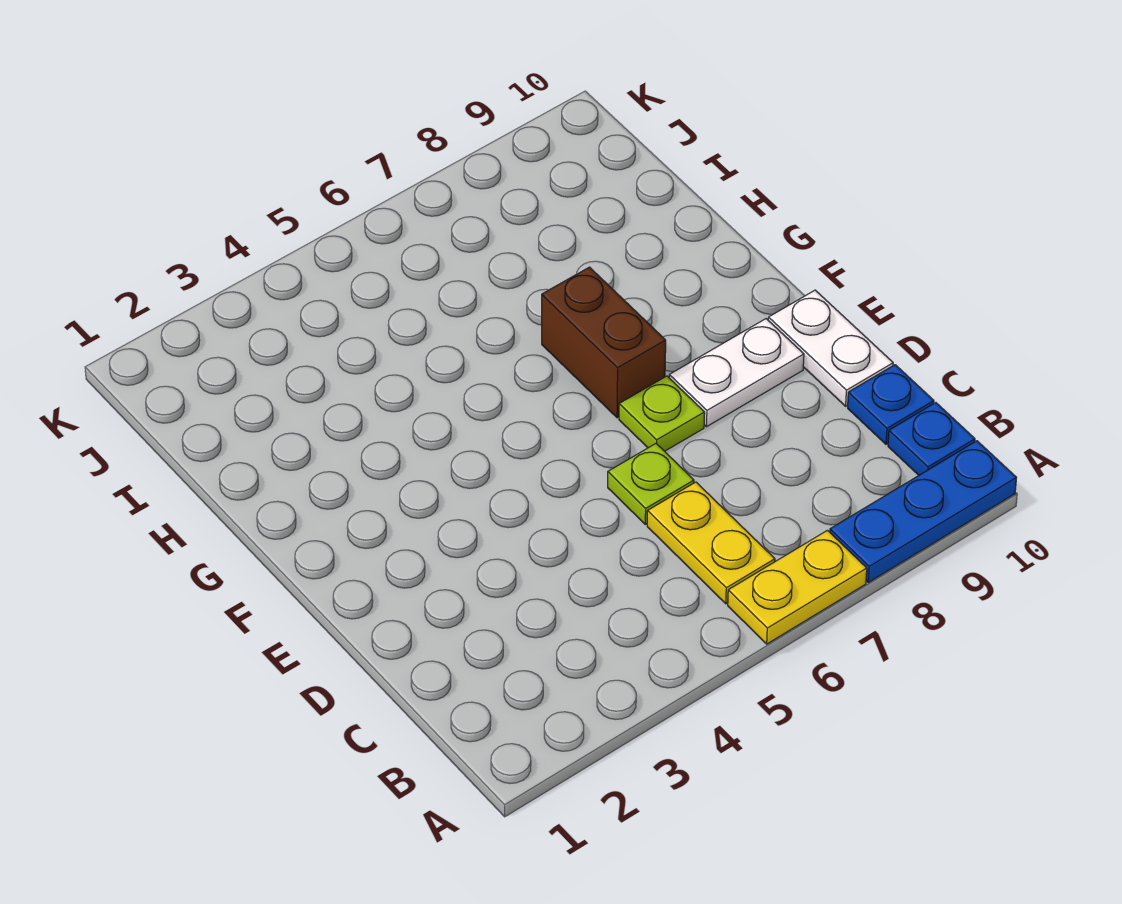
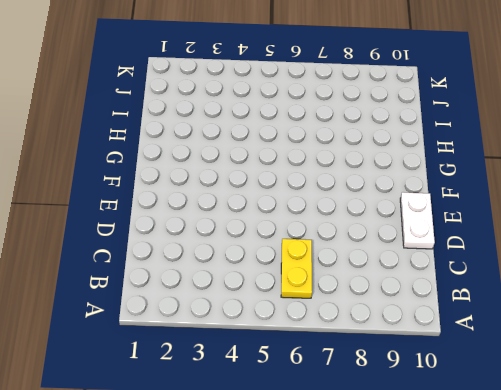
none -> yellow plate A6:A7 level 1
none -> blue plate A8:A10 level 1

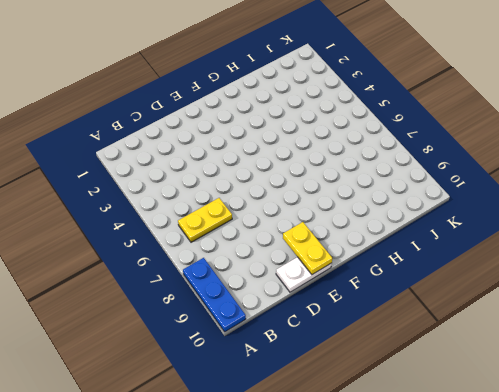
yellow plate E9:E10 level 2 -> yellow plate A6:A7 level 1
none -> blue plate B10 level 1
none -> blue plate C10 level 1

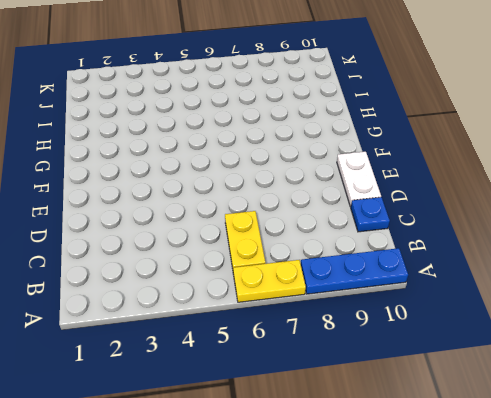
none -> blue plate B10 level 1
none -> lime plate D6 level 1

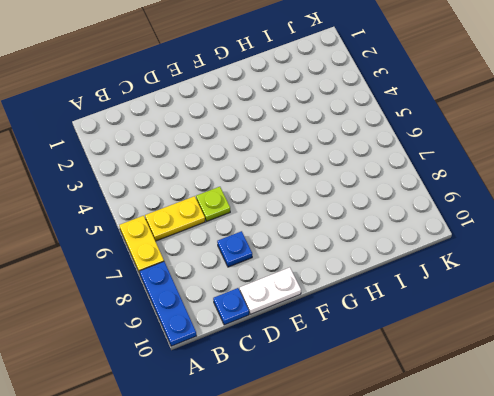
blue plate D8 level 1 -> blue plate B10 level 1
none -> lime plate E7 level 1
none -> white plate E8:E9 level 1

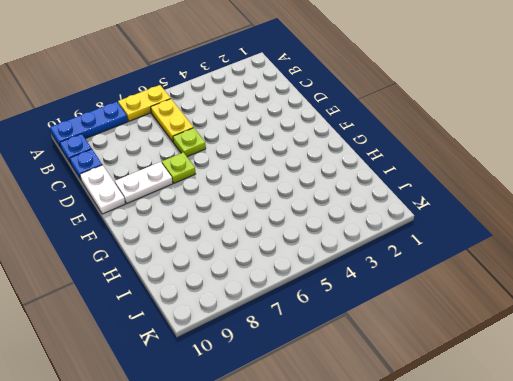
none -> brown brick F7:G7 level 1

